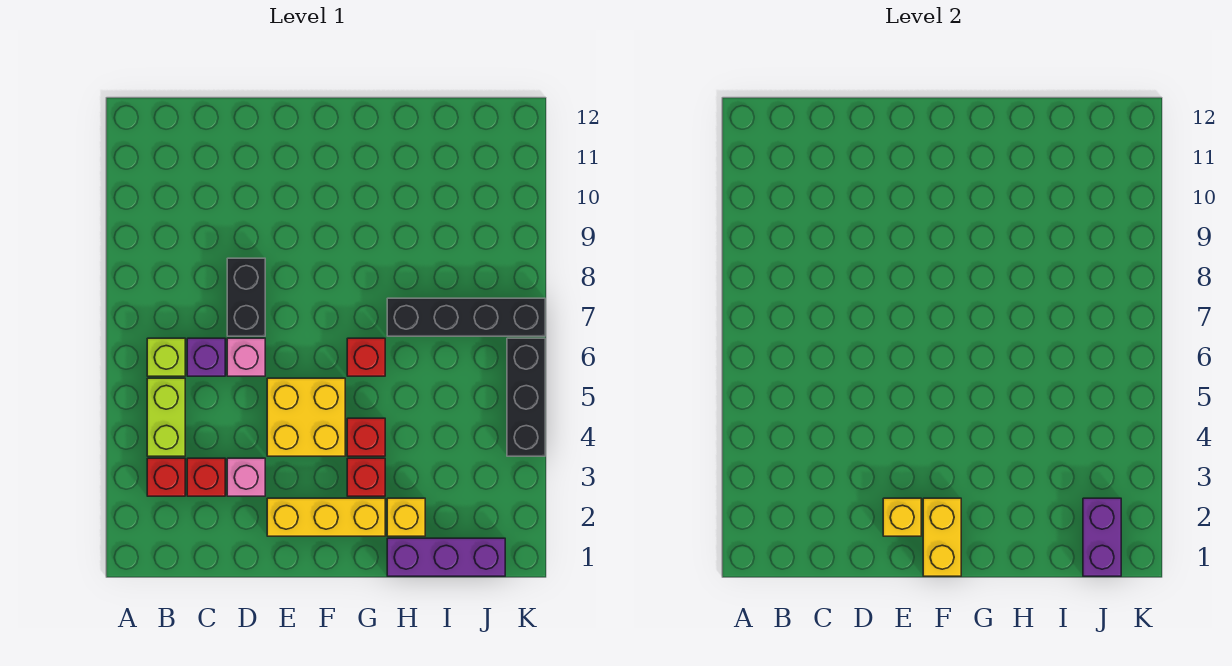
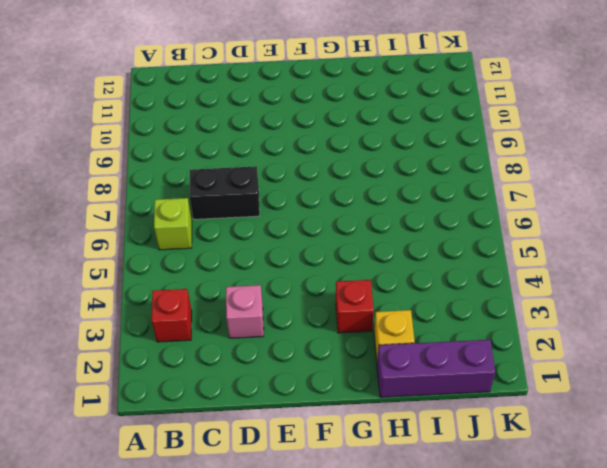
black brick C7:D7 level 1 -> black brick D7:D8 level 1
none -> lime brick B4:B5 level 1
none -> red brick C3 level 1
none -> purple brick C6 level 1

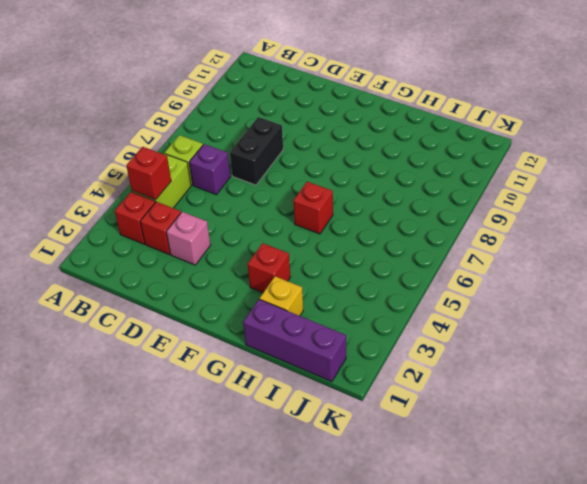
red brick B4 level 2 -> red brick G4 level 1
none -> pink brick D6 level 1
none -> yellow brick E2:G2 level 1
none -> yellow brick E4:F5 level 1

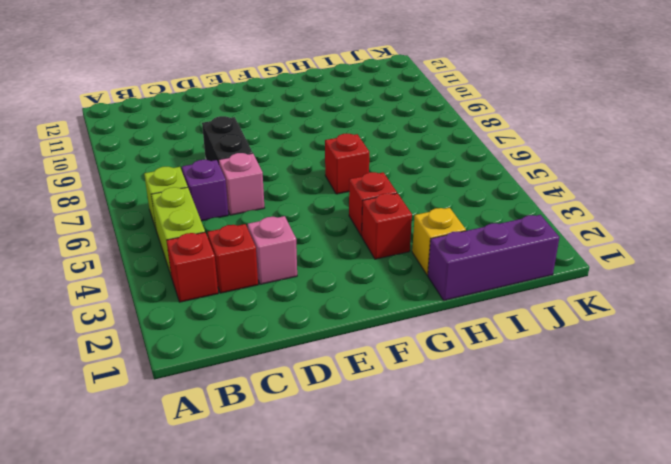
none -> yellow brick E2:G2 level 1
none -> yellow brick E4:F5 level 1
none -> black brick H7:K7 level 1

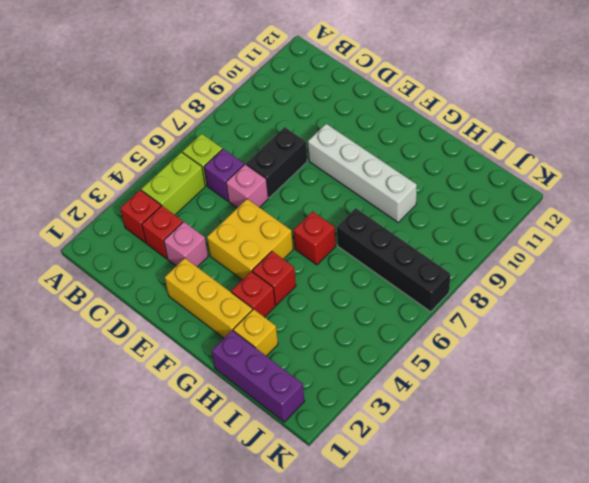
white brick E9:H9 level 1 -> none
none -> black brick K4:K6 level 1
none -> yellow brick E2 level 2
none -> yellow brick F1:F2 level 2

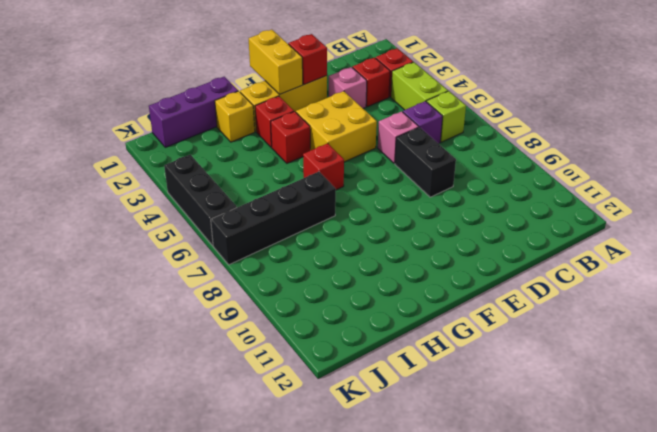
red brick E2 level 2 -> yellow brick E2 level 2
none -> purple brick J1:J2 level 2

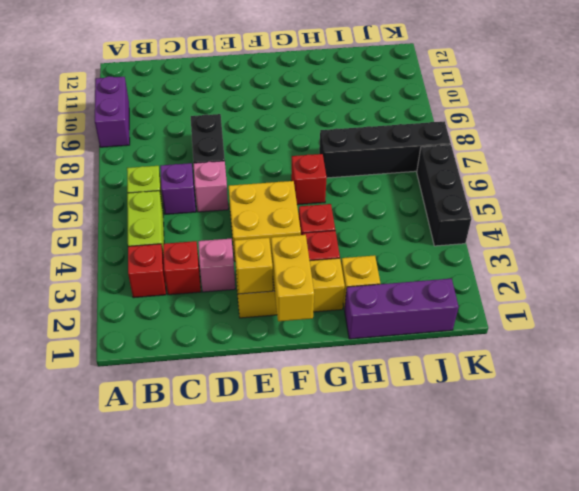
purple brick A9:A10 level 1 -> purple brick J1:J2 level 2

